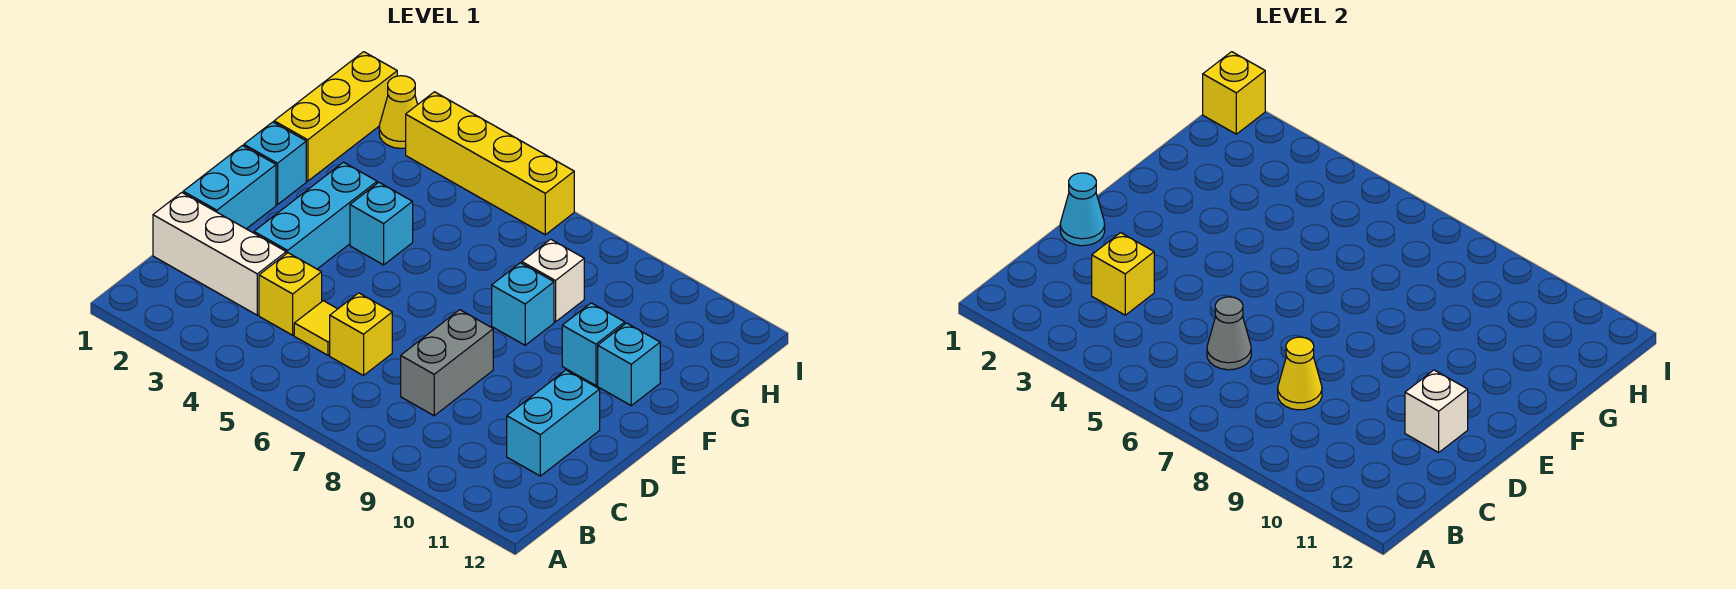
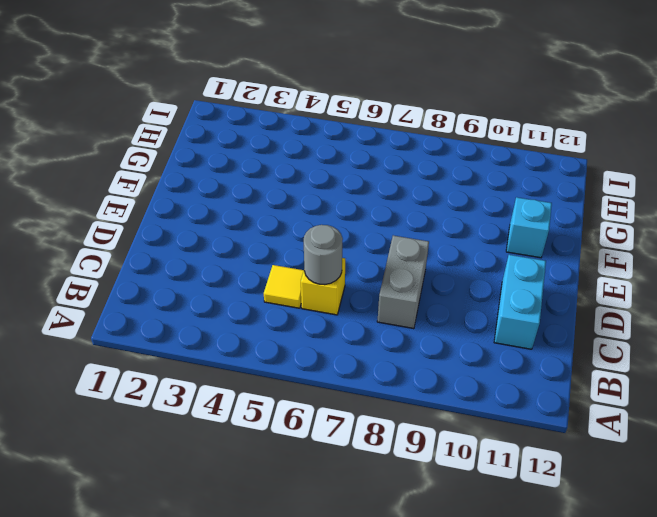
grey round brick C6 level 2 -> grey cone C6 level 2
none -> white brick C1:C3 level 1
none -> yellow brick C4 level 1
none -> cyan brick D1:E1 level 1

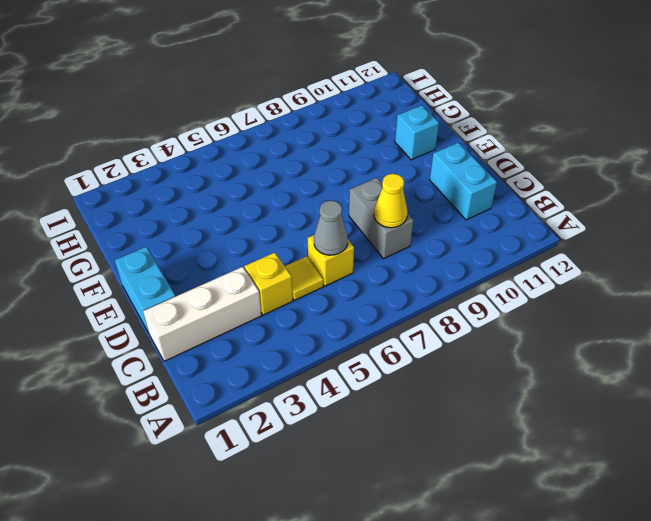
none -> cyan brick D3:F3 level 1
none -> cyan brick F1 level 1
none -> cyan brick F4 level 1

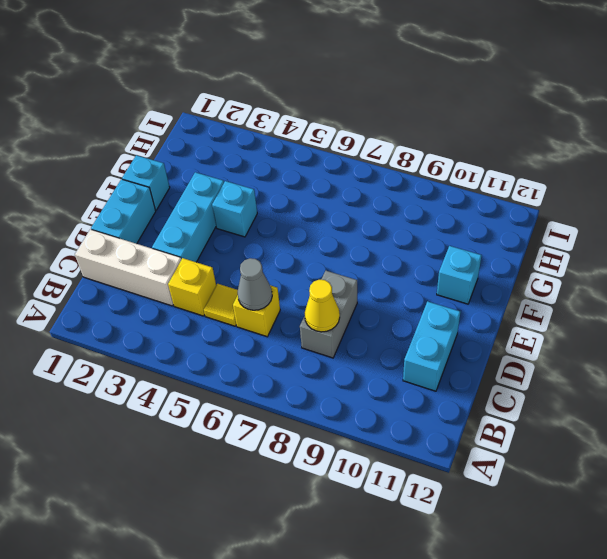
none -> cyan brick F8 level 1
none -> cyan brick F10 level 1
none -> yellow brick G1:I1 level 1

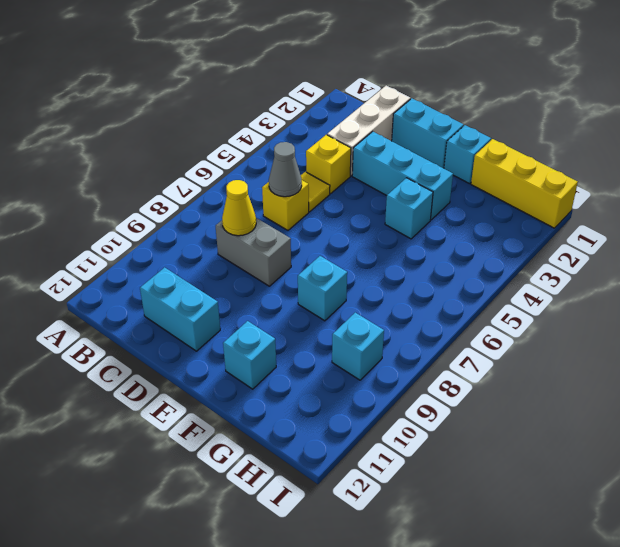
cyan brick H9 level 1 -> cyan brick F10 level 1
none -> white brick G8 level 1
none -> yellow cone I2 level 1
none -> yellow brick I3:I6 level 1

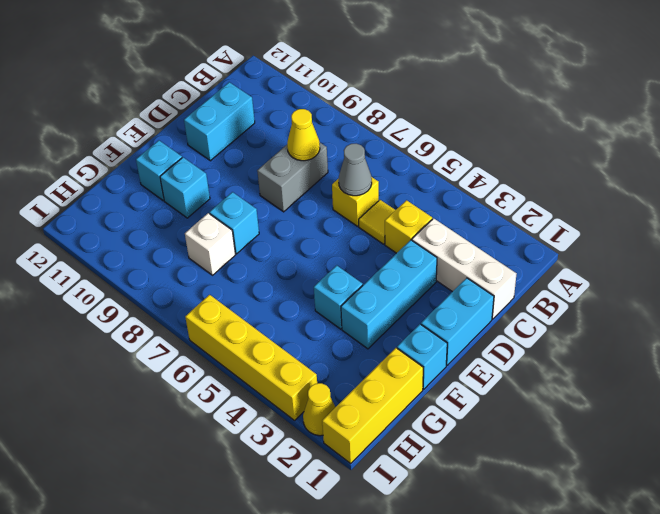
none -> yellow brick C3 level 2
none -> cyan cone D1 level 2
none -> white brick D11 level 2

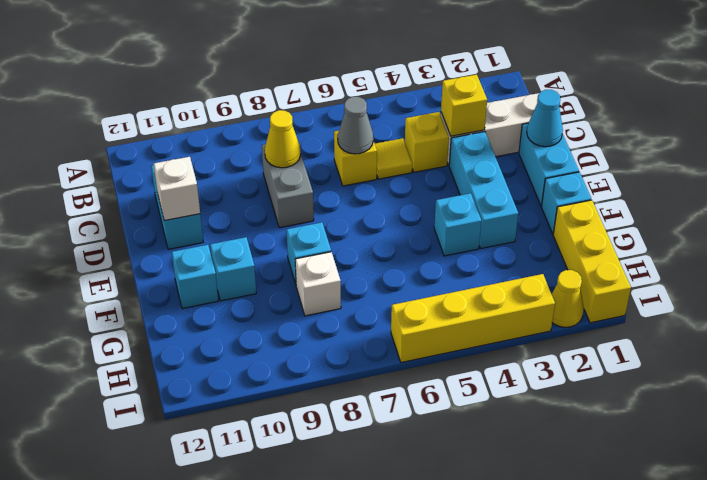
none -> yellow brick I1 level 2

